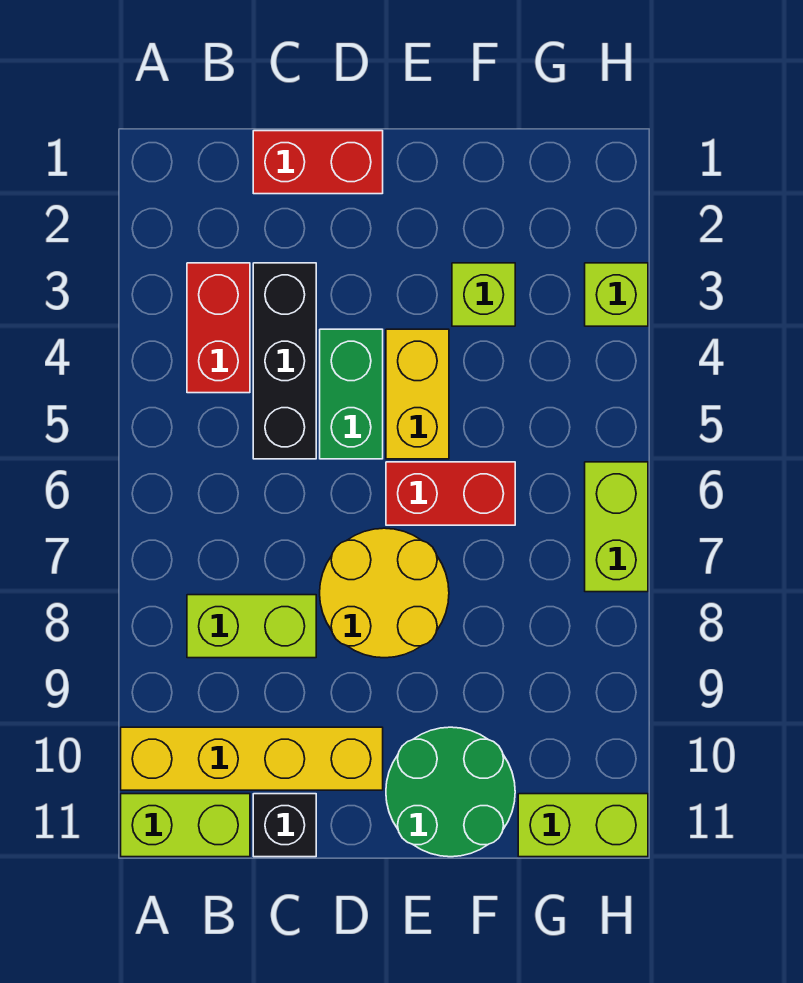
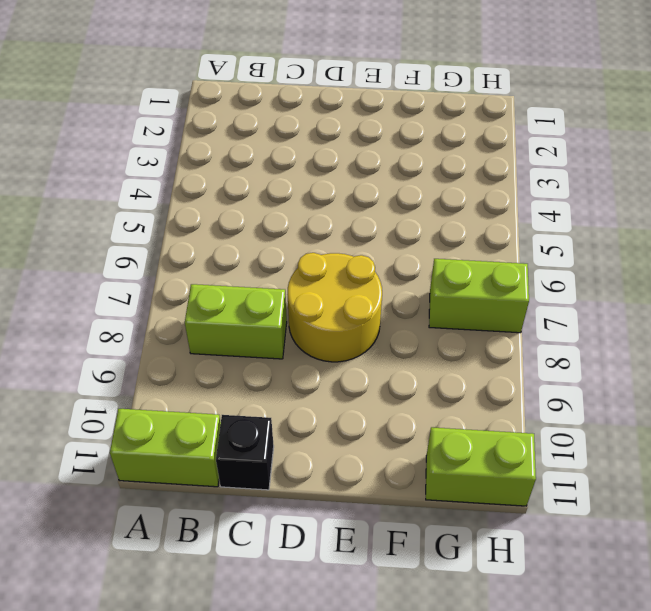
lime brick G7:H7 level 1 -> lime brick H6:H7 level 1
none -> yellow brick A10:D10 level 1
none -> red brick B3:B4 level 1
none -> red brick C1:D1 level 1

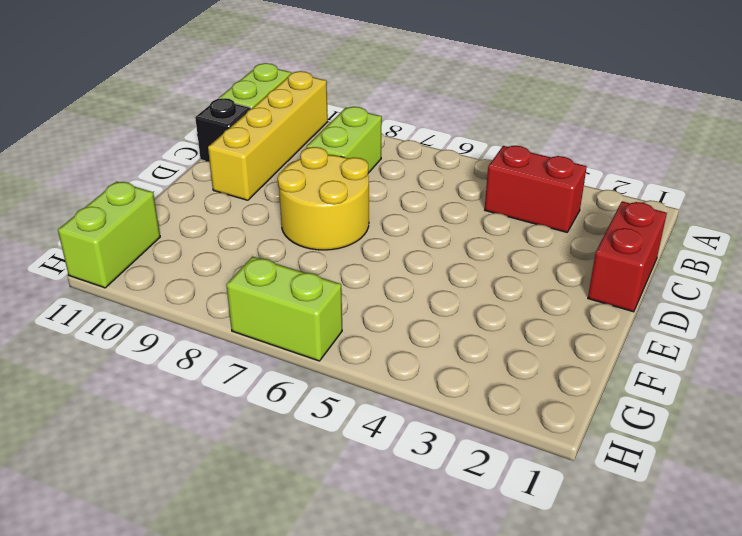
none -> black brick C3:C5 level 1
none -> green brick D4:D5 level 1
none -> yellow brick E4:E5 level 1

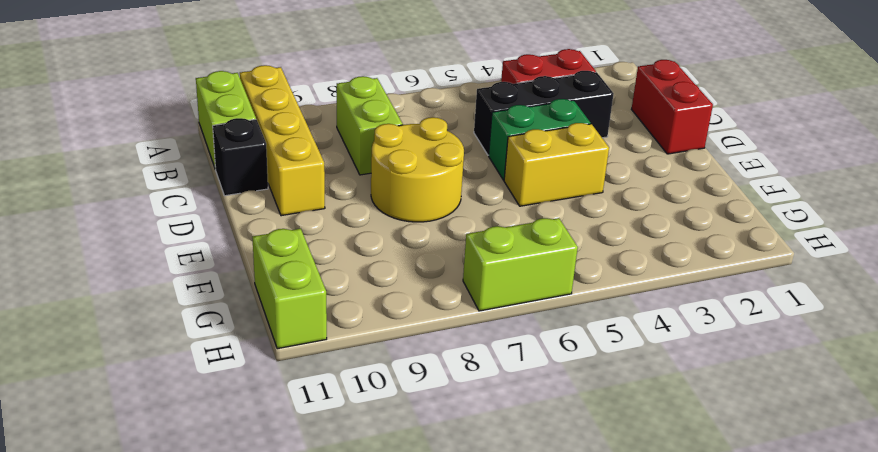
none -> red brick E6:F6 level 1
none -> green round brick E10:F11 level 1
none -> lime brick F3 level 1

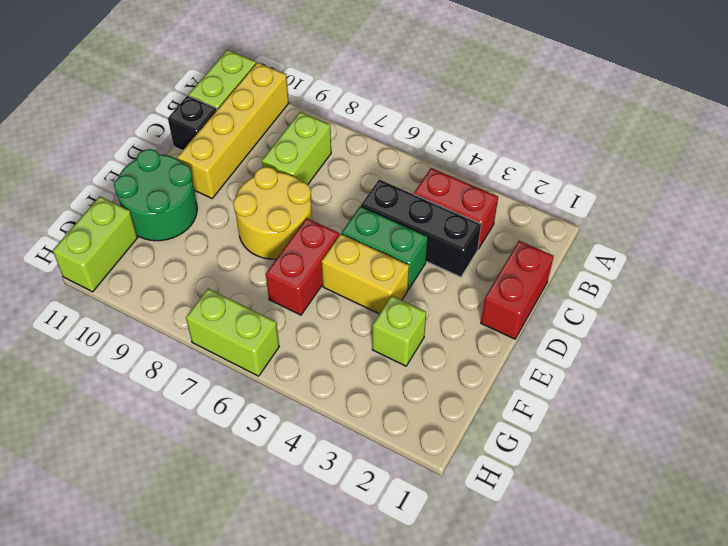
none -> lime brick H3 level 1

